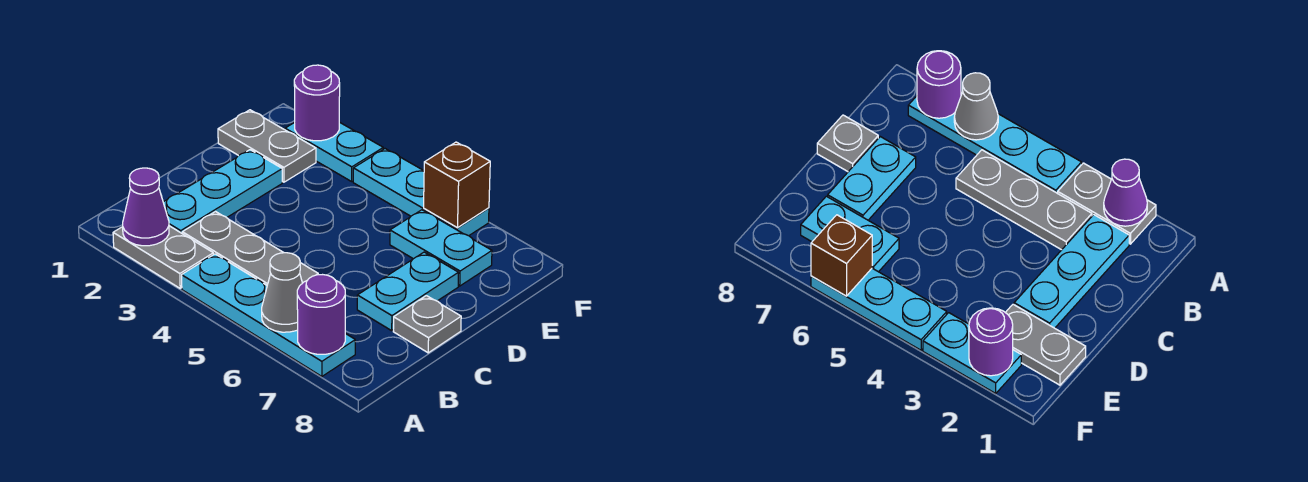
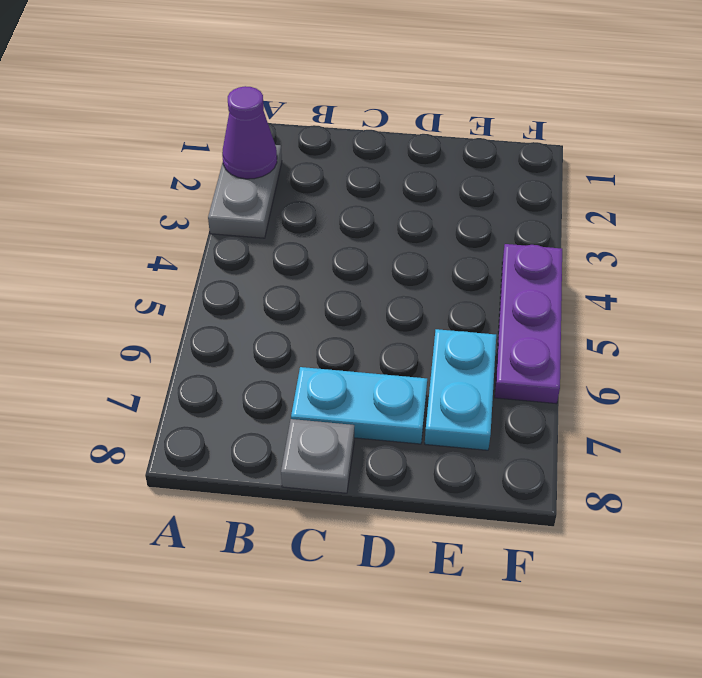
purple plate F4:F6 level 1 -> cyan plate F4:F6 level 1
none -> cyan plate A4:A7 level 1
none -> cyan plate B2:D2 level 1
none -> grey plate B3:B5 level 1

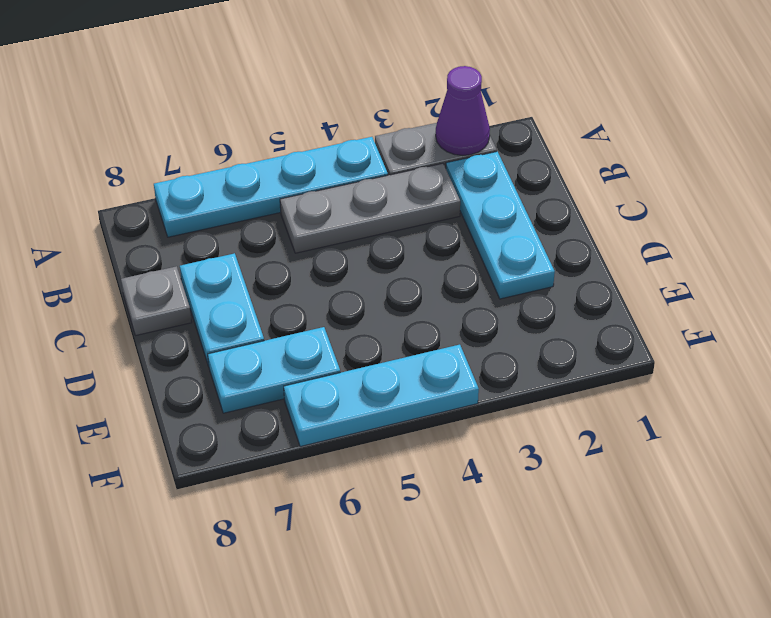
none -> grey plate E1:E2 level 1
none -> cyan plate F2:F3 level 1
none -> grey cone A6 level 2

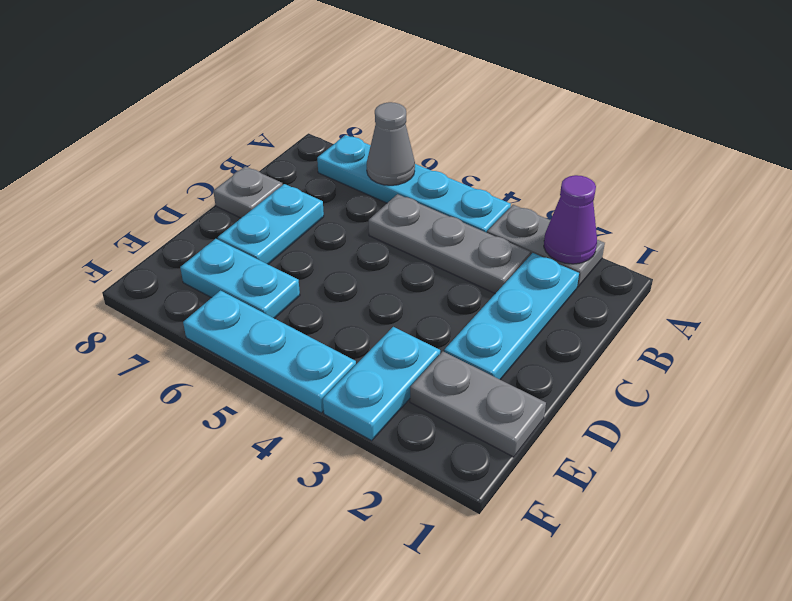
cyan plate E3:F3 level 1 -> cyan plate F2:F3 level 1
none -> purple round brick A7 level 2
none -> purple round brick F2 level 2
none -> brown brick F6 level 2

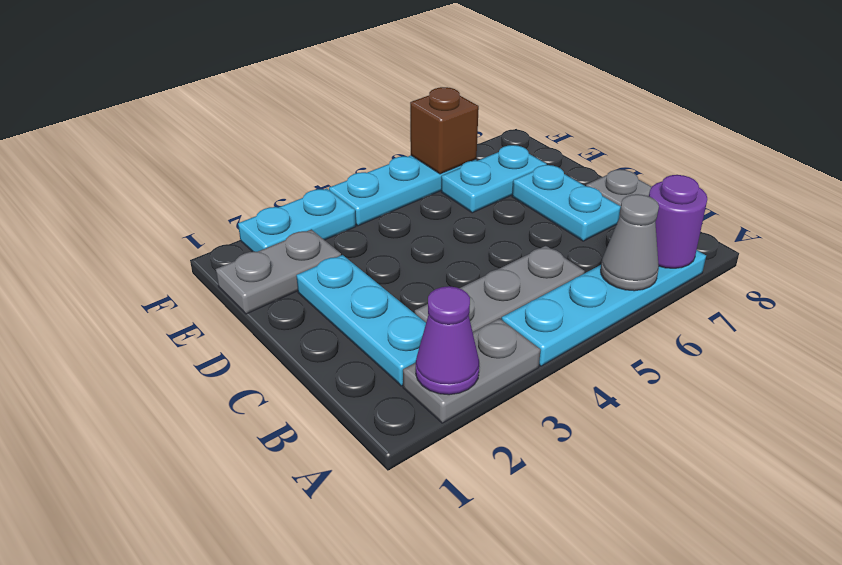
none -> purple round brick F2 level 2

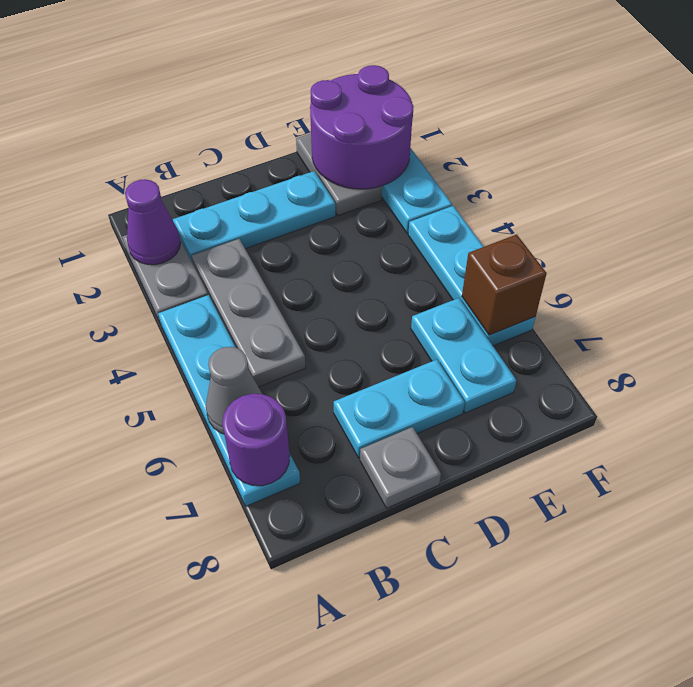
purple round brick E1:F2 level 2 -> purple round brick F2 level 2

